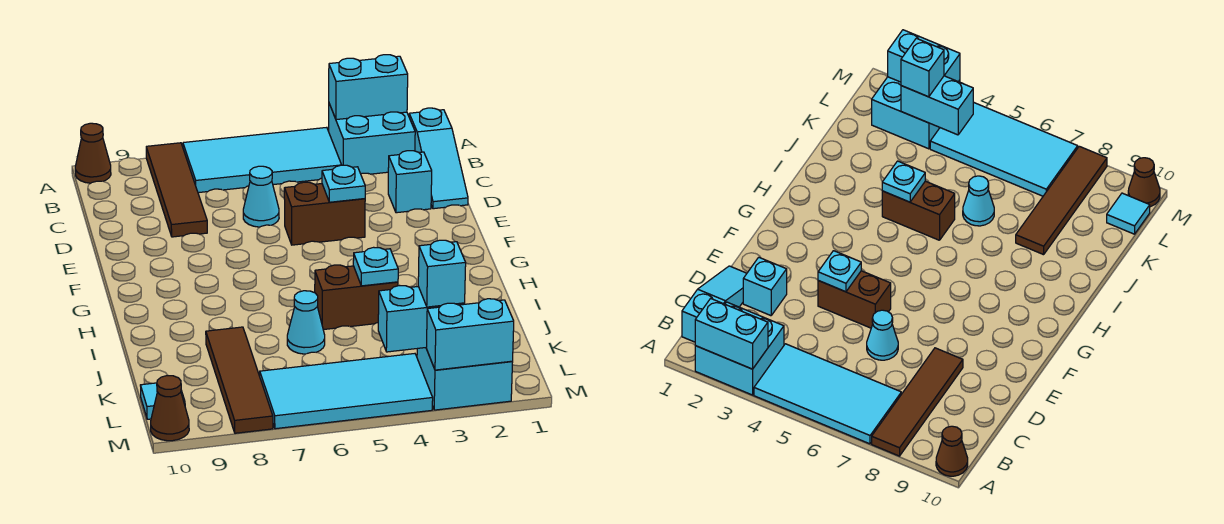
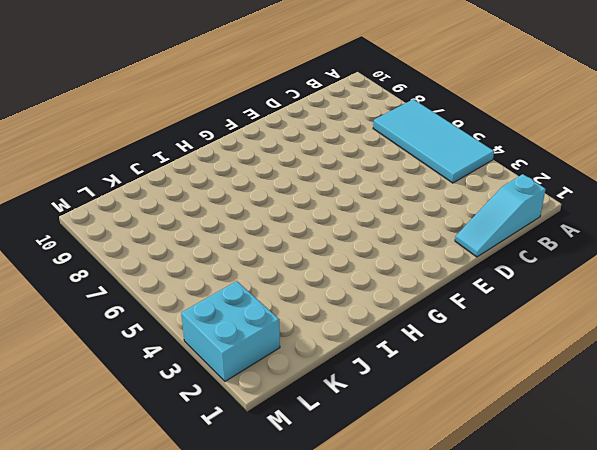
none -> cyan brick A2:B3 level 1
none -> brown tile A8:D8 level 1
none -> brown cone A10 level 1

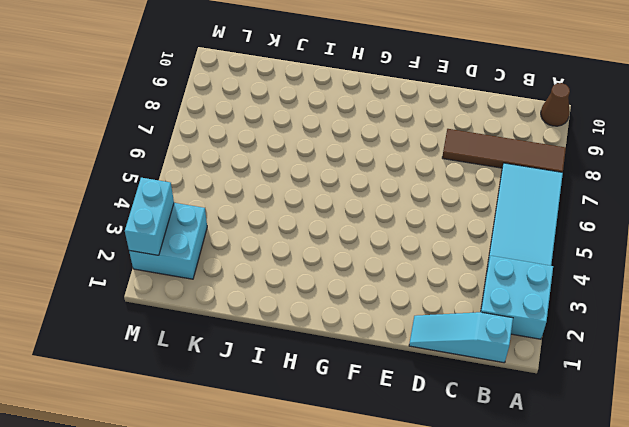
none -> cyan brick D2 level 1
none -> cyan cone D6 level 1
none -> brown brick E4:E5 level 1

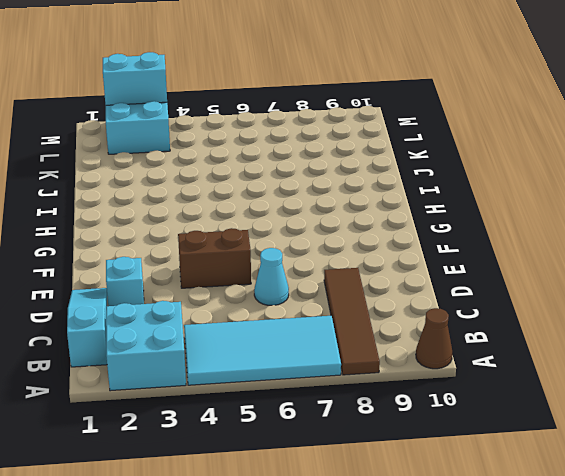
none -> brown brick I4:I5 level 1
none -> cyan cone J6 level 1
none -> brown tile J8:M8 level 1

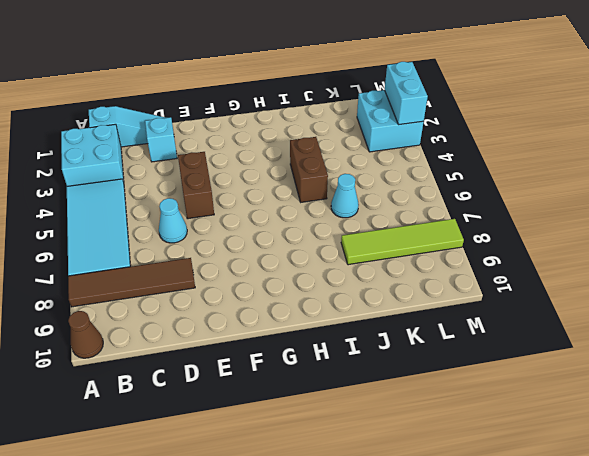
lime tile J8:M8 level 1 -> brown tile J8:M8 level 1
none -> cyan tile L4:M7 level 1
none -> cyan tile L10 level 1
none -> brown cone M10 level 1

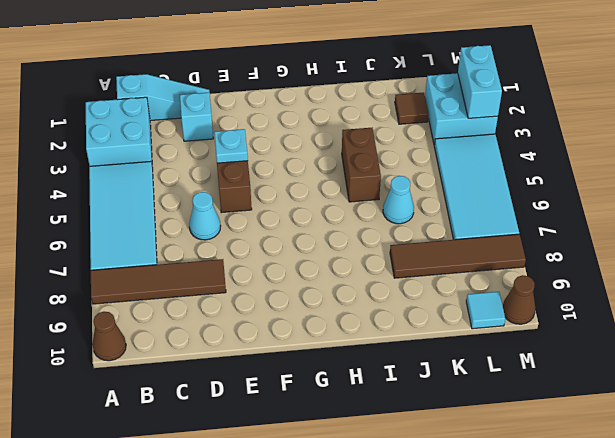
brown tile K2 level 1 -> none
none -> cyan brick A2:A3 level 2
none -> cyan plate I4 level 2
none -> cyan brick L3:L4 level 2

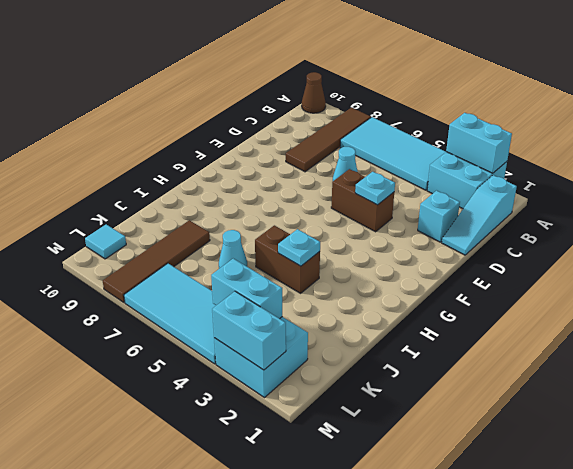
none -> brown cone M10 level 1
none -> cyan brick L3 level 3

